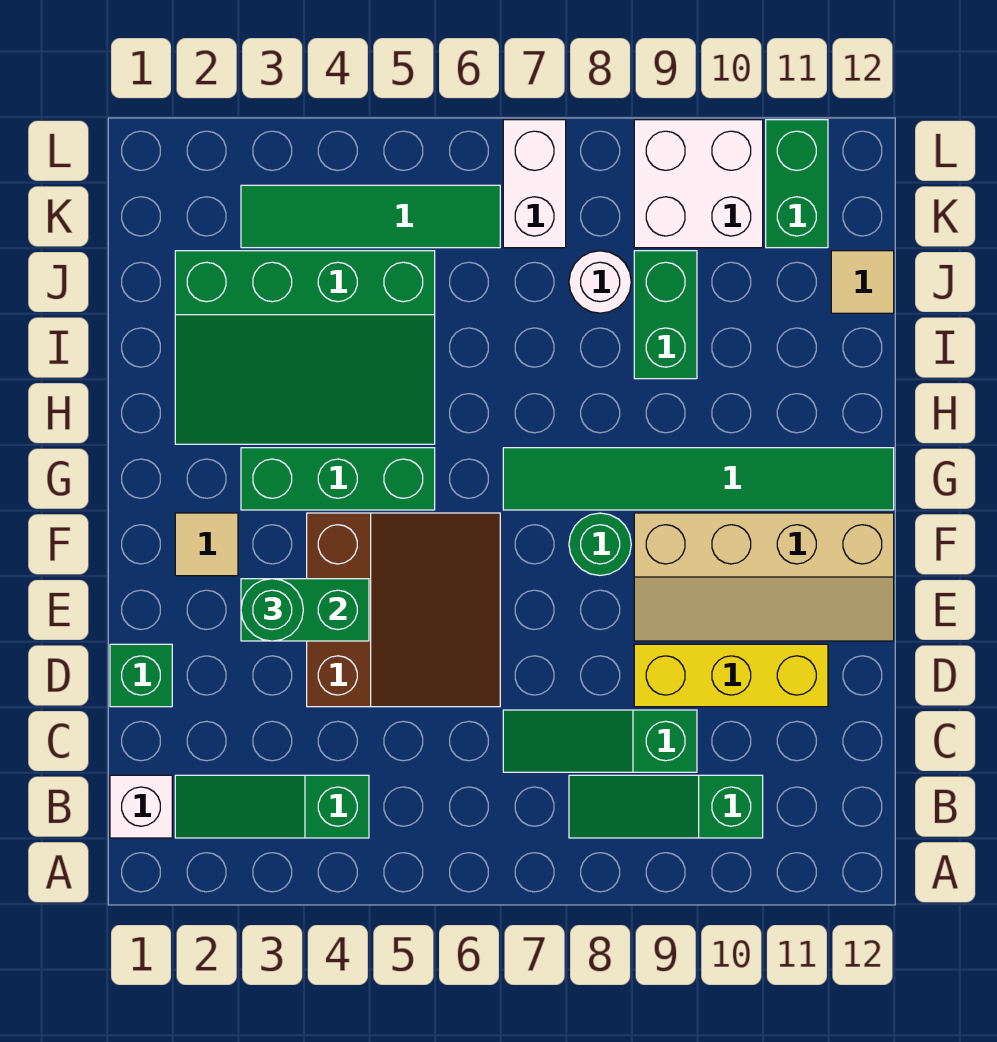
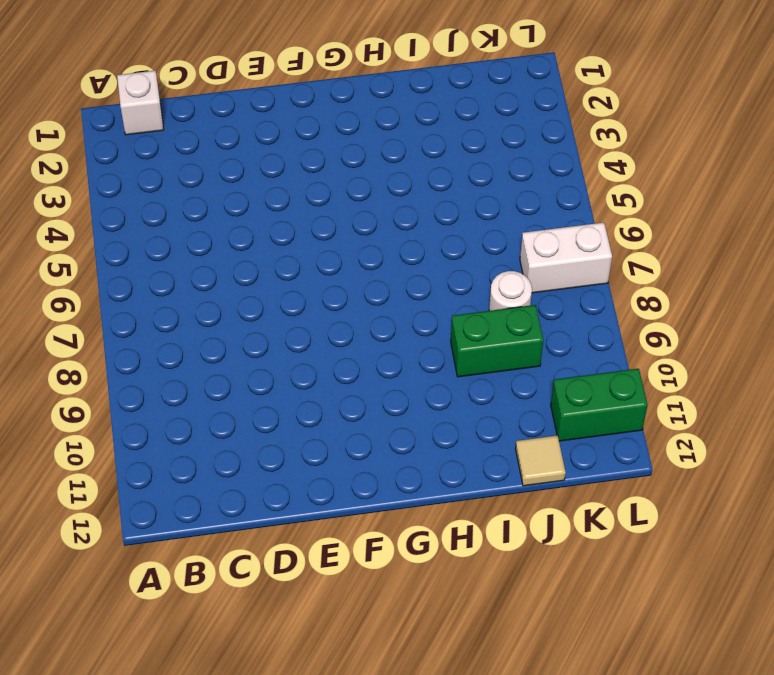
none -> green slope B2:B4 level 1 top 4
none -> green slope B8:B10 level 1 top 10
none -> green slope C7:C9 level 1 top 9

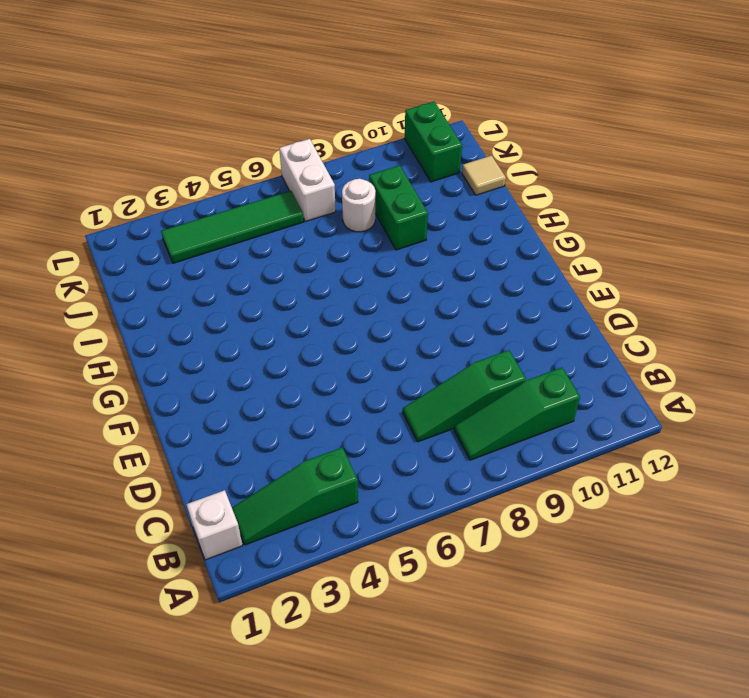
none -> green brick D1 level 1
none -> brown slope D4:F6 level 1 top 4
none -> yellow brick D9:D11 level 1

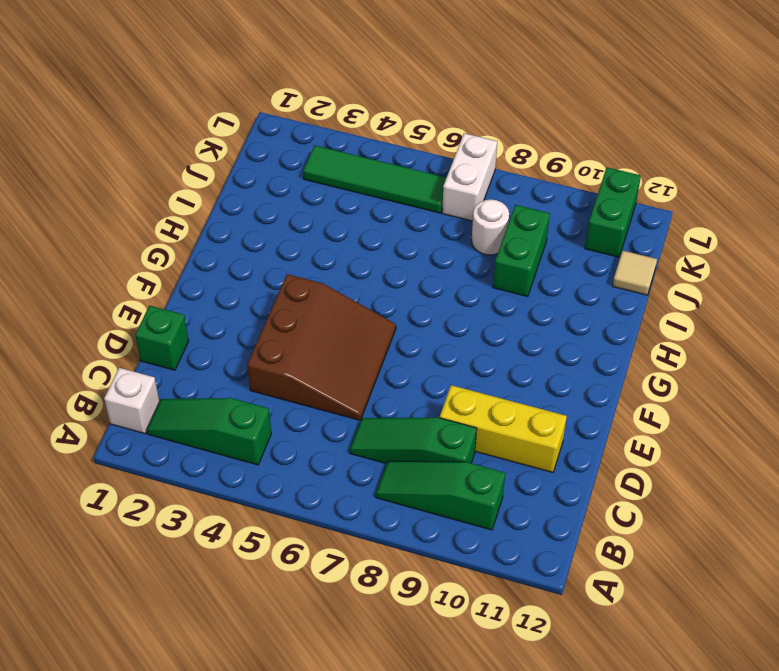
none -> tan slope E9:F12 level 1 top F
none -> tan tile F2 level 1
none -> green round brick F8 level 1

